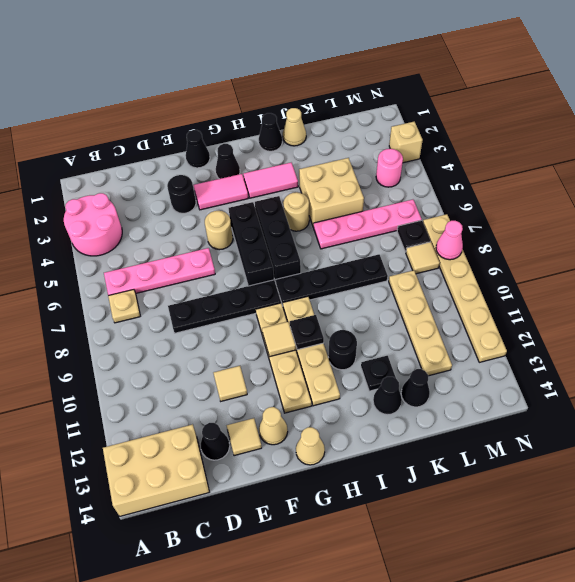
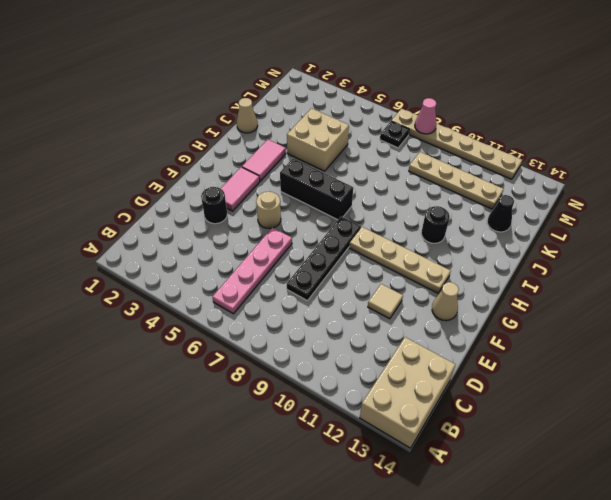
none -> pink round brick A3:B4 level 1
none -> tan plate B7 level 1
none -> black cone D13 level 1
none -> tan tile E13 level 1

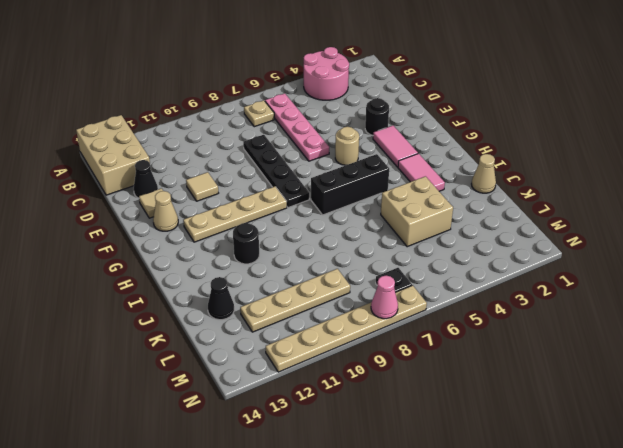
none -> black cone F1 level 1
none -> black cone G2 level 1
none -> black brick G5:G7 level 1
none -> tan cone G14 level 1

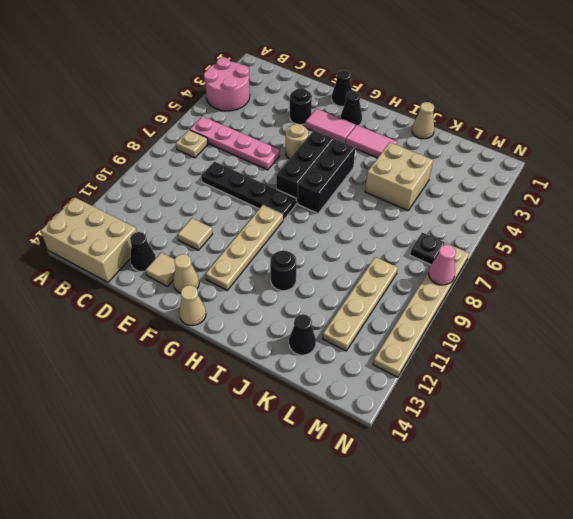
none -> black plate H8:K8 level 1
none -> tan plate H9:H12 level 1
none -> black cone I1 level 1
none -> tan round brick I5 level 1

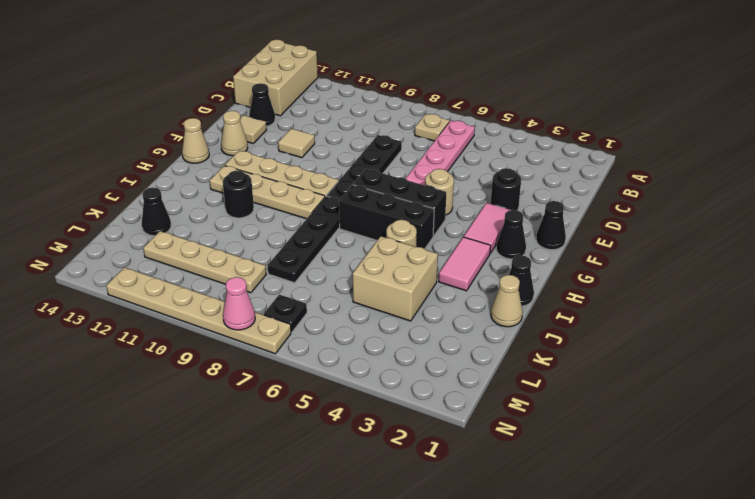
none -> pink round brick A3:B4 level 1
none -> pink plate J6:M6 level 1
none -> black plate J12 level 1
none -> black cone J13 level 1

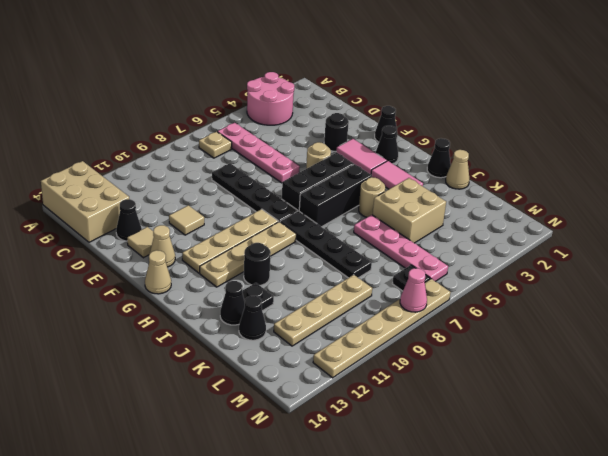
none -> pink round brick M4 level 1
none -> tan tile M8 level 1
none -> tan brick N3 level 1
none -> tan tile G10 level 2

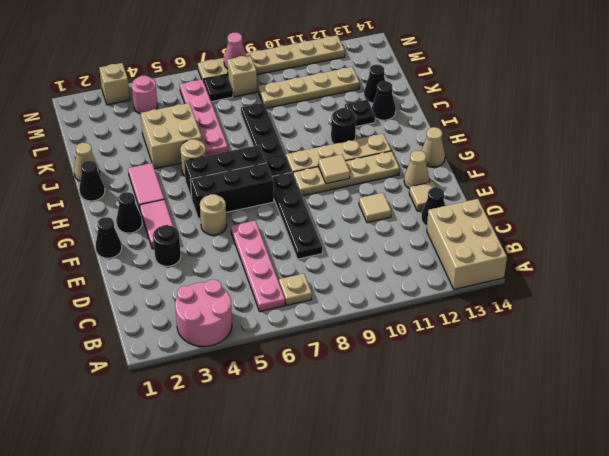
tan brick M8 level 1 -> tan tile M8 level 1
none -> black plate H10 level 2

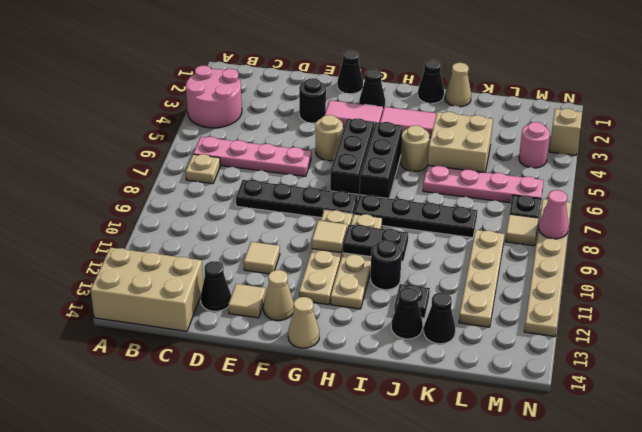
black plate H10:I10 level 2 -> black plate H10 level 2

